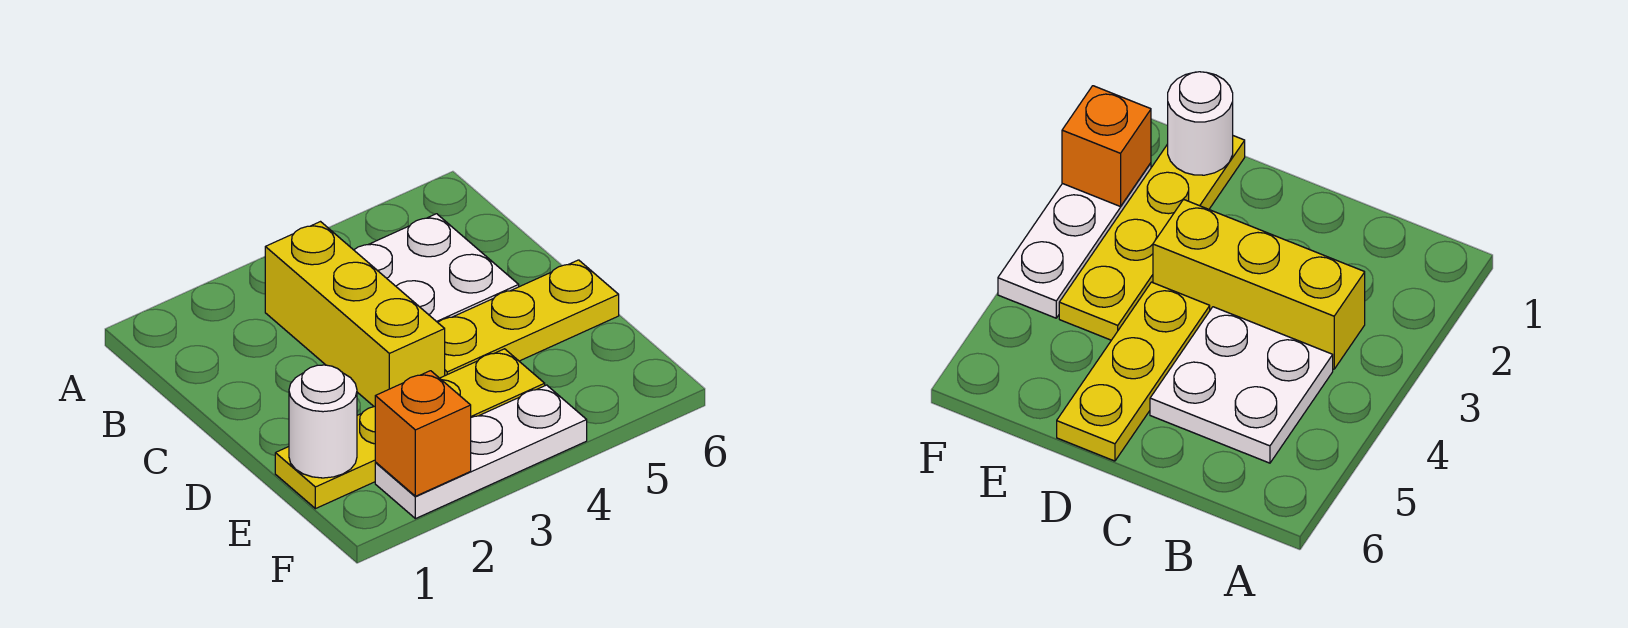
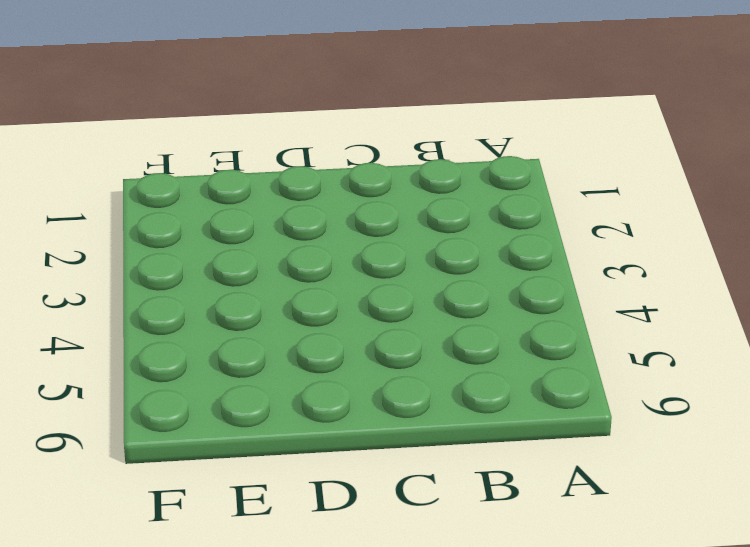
none -> yellow brick B3:D3 level 1
none -> white plate B4:C5 level 1

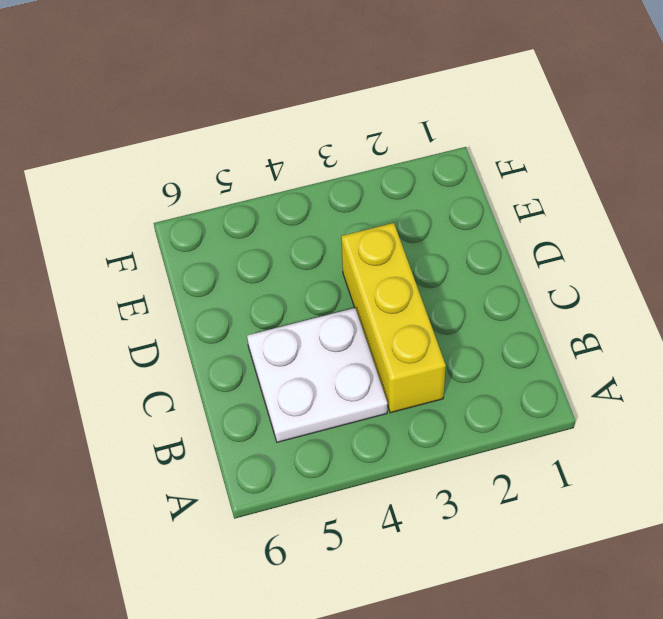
none -> yellow plate D4:D6 level 1
none -> yellow plate E1:E4 level 1

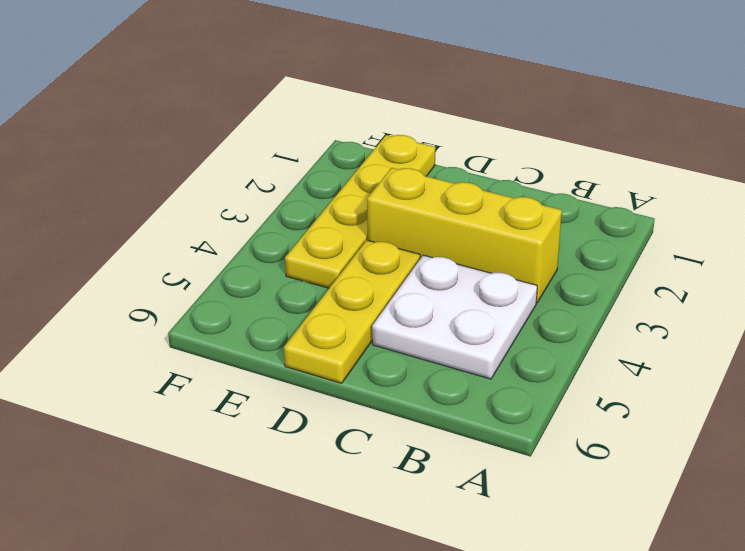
none -> white plate F2:F4 level 1
none -> white round brick E1 level 2

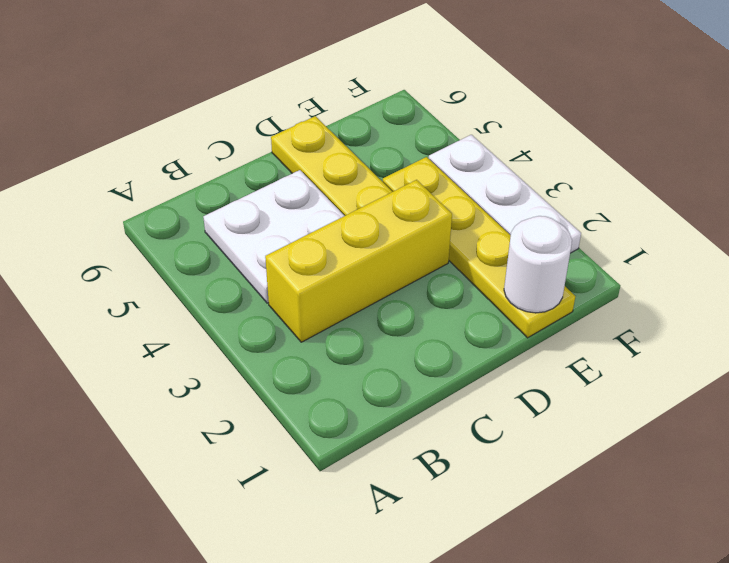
none -> orange brick F2 level 2

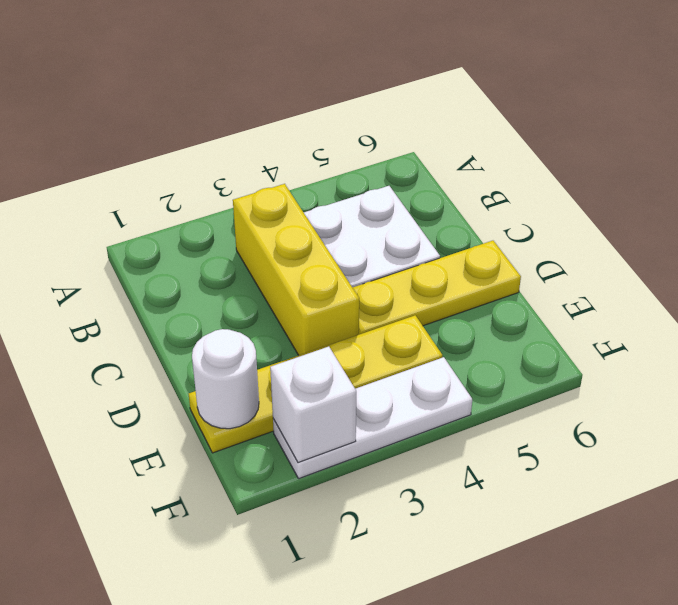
white brick F2 level 2 -> orange brick F2 level 2

